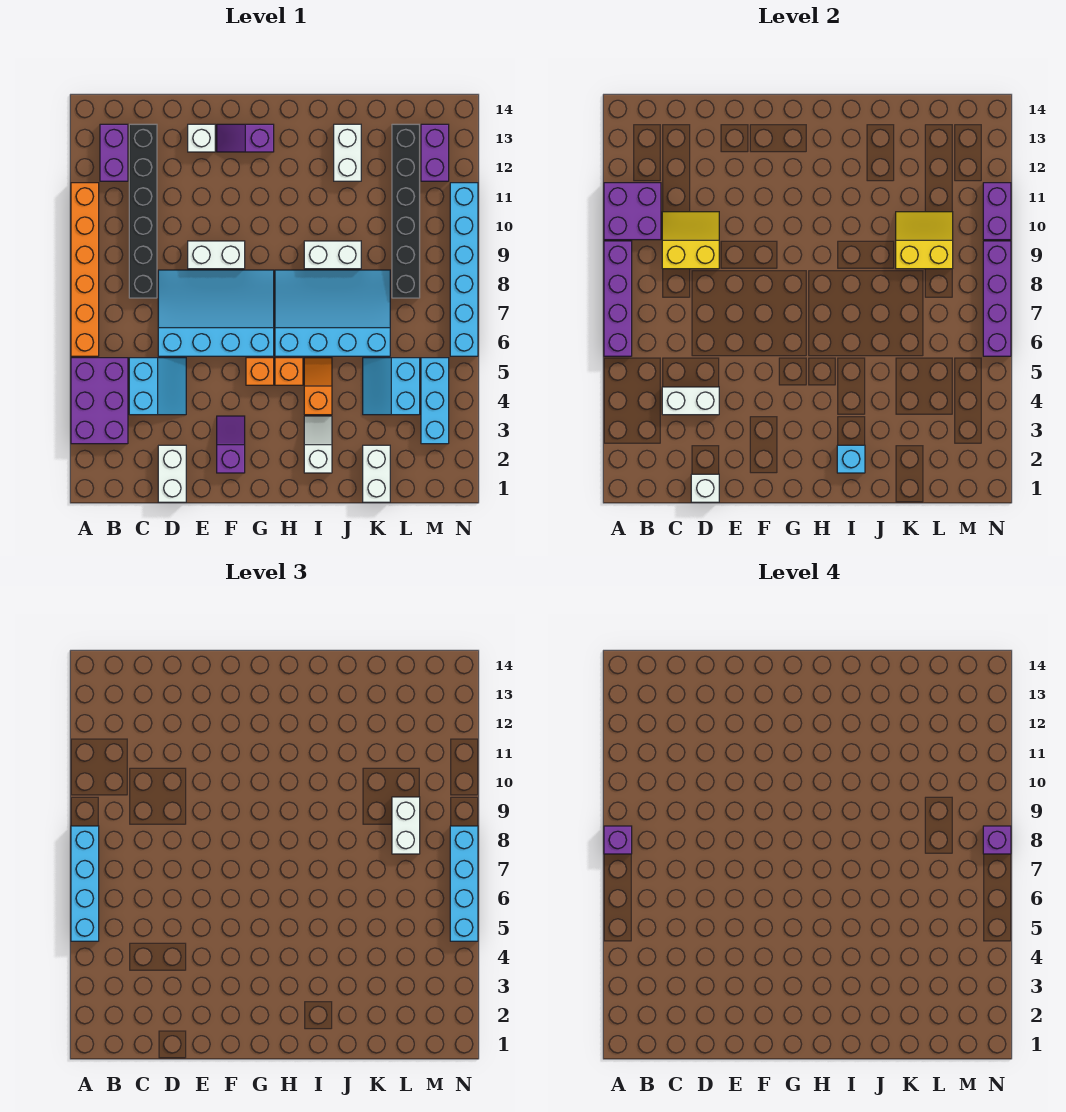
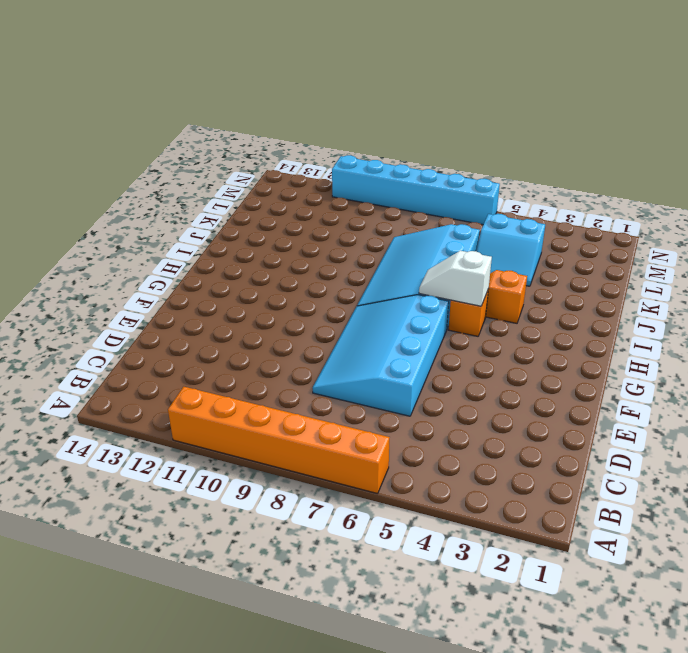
white slope H5:H6 level 2 top 5 -> white slope I2:I3 level 1 top 2
none -> purple brick A3:B5 level 1
none -> purple brick B12:B13 level 1
none -> cyan slope C4:D5 level 1 top C
none -> black brick C8:C13 level 1

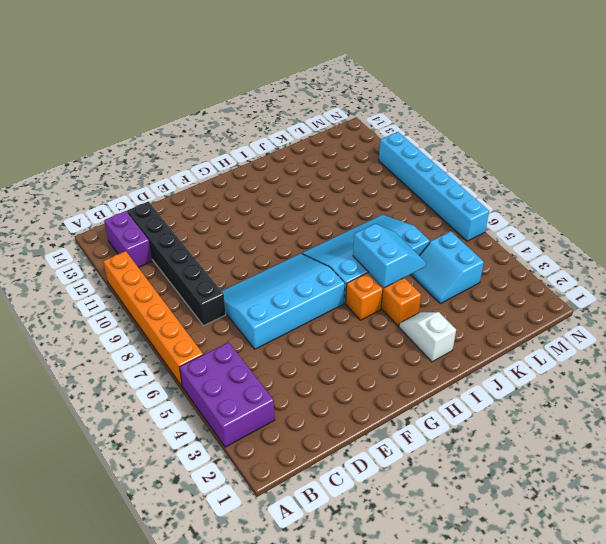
cyan slope I5:J6 level 2 top I -> cyan slope C4:D5 level 1 top C
none -> white brick D1:D2 level 1
none -> white brick E9:F9 level 1
none -> white brick E13 level 1
none -> purple slope F2:F3 level 1 top 2

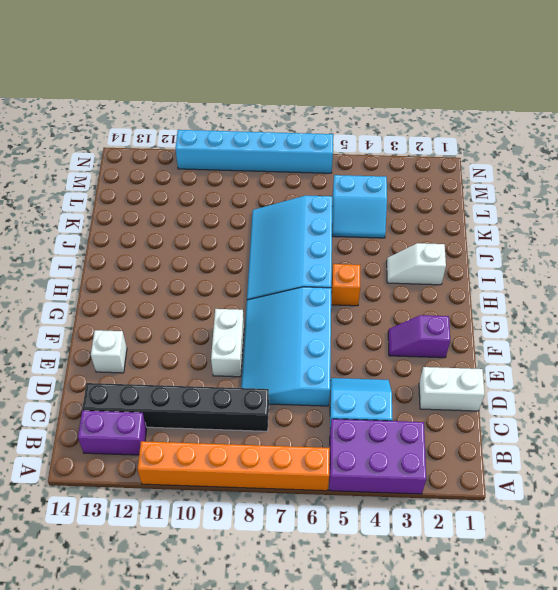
none -> purple slope F13:G13 level 1 top G
none -> orange brick G5 level 1
none -> orange slope I4:I5 level 1 top 4
none -> white brick I9:J9 level 1

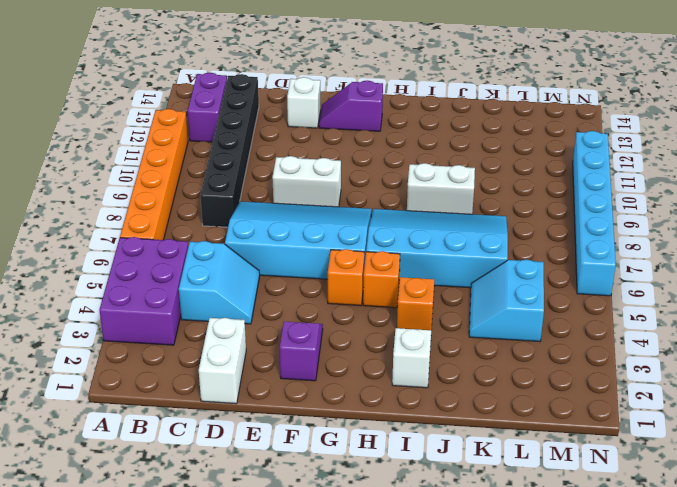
none -> white brick J12:J13 level 1
none -> white brick K1:K2 level 1
none -> black brick L8:L13 level 1
none -> cyan brick M3:M5 level 1

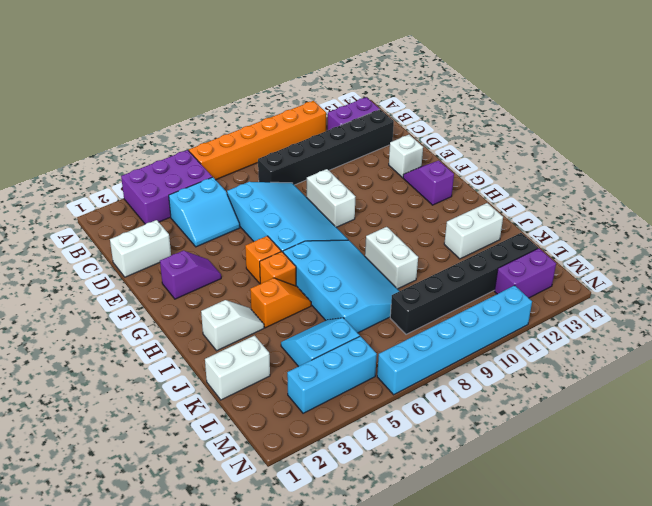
none -> purple brick A6:A9 level 2
none -> purple brick A10:B11 level 2
none -> white brick C4:D4 level 2
none -> yellow slope C9:D10 level 2 top 9

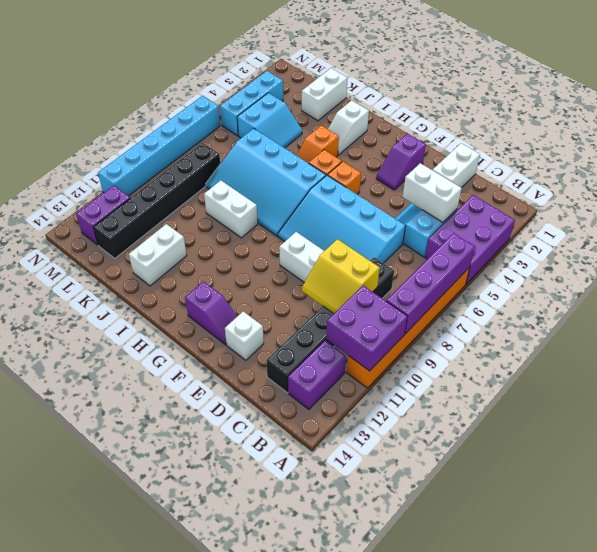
none -> white brick D1 level 2
none -> cyan brick I2 level 2
none -> yellow slope K9:L10 level 2 top 9
none -> purple brick N6:N9 level 2

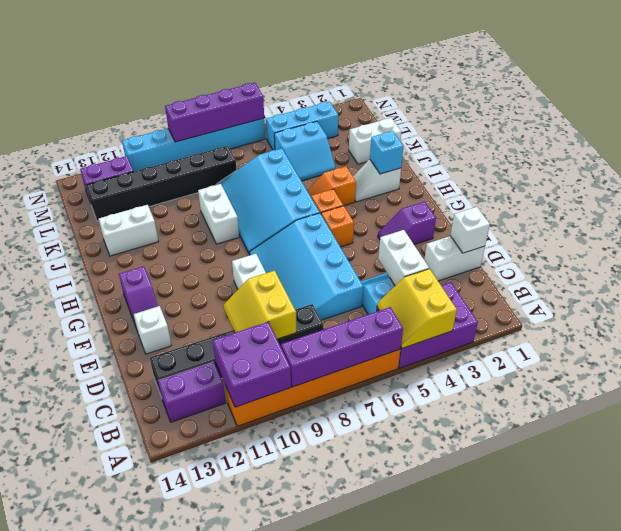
yellow slope A4:B5 level 2 top 4 -> yellow slope K9:L10 level 2 top 9
none -> purple brick N10:N11 level 2
none -> cyan brick A5:A8 level 3
none -> white brick L8:L9 level 3
none -> cyan brick N5:N8 level 3

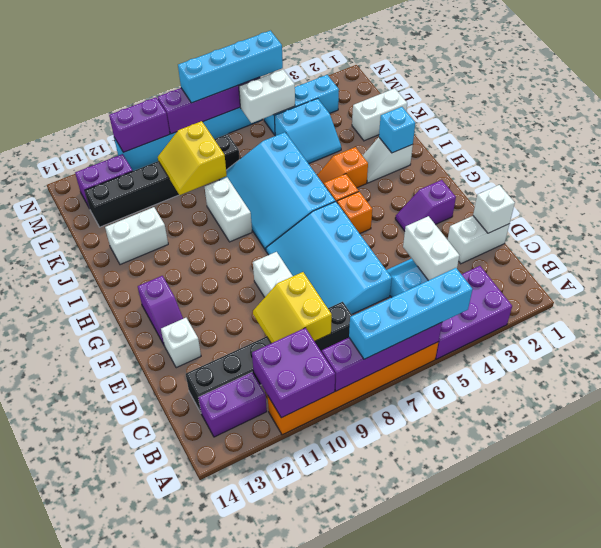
white brick M5:M6 level 2 -> white brick L8:L9 level 3
none -> purple brick A8 level 4
none -> purple brick N8 level 4

